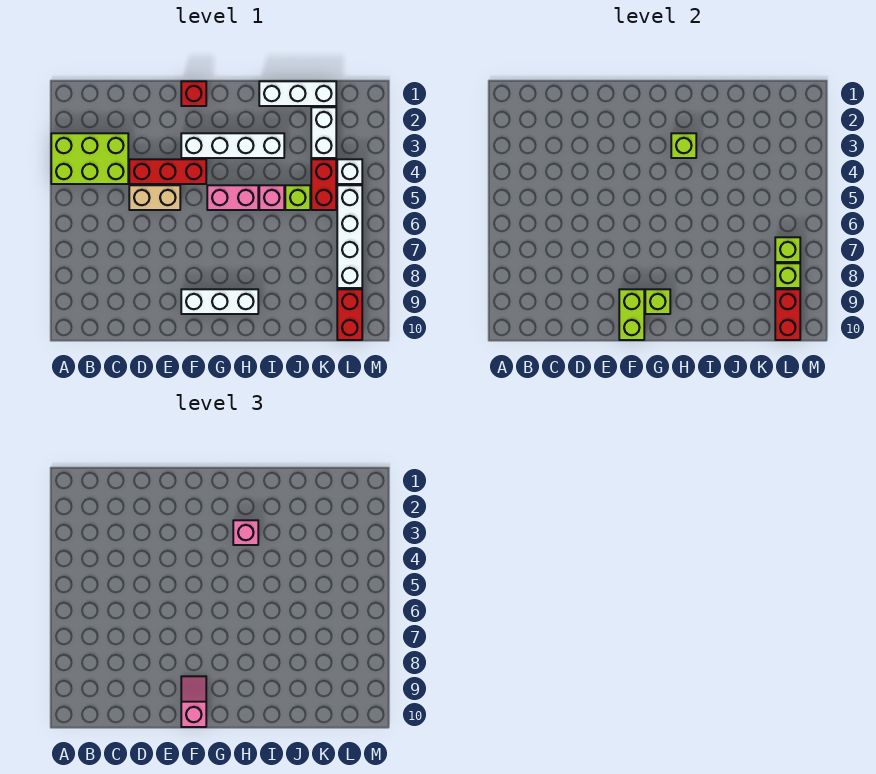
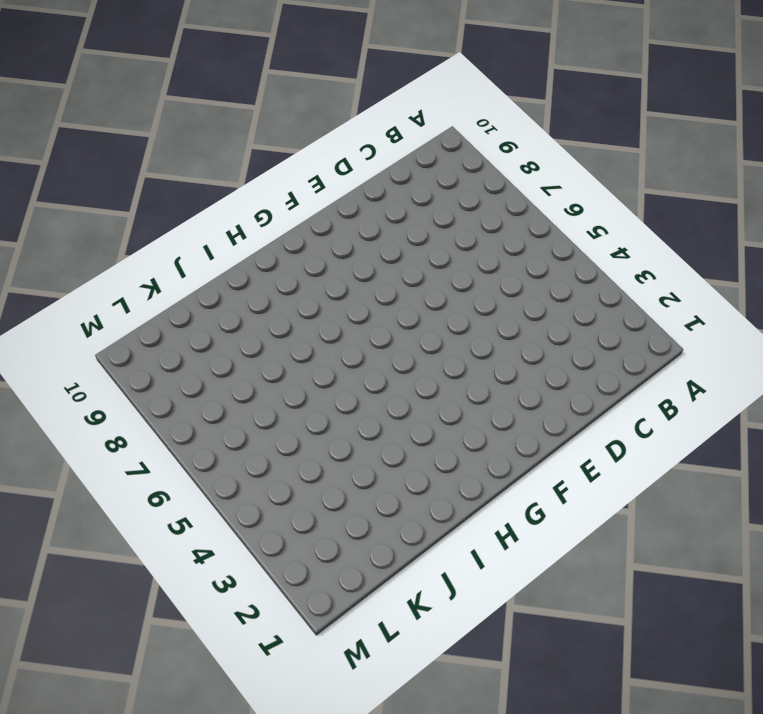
none -> lime brick A3:C4 level 1
none -> red brick D4:F4 level 1
none -> tan brick D5:E5 level 1

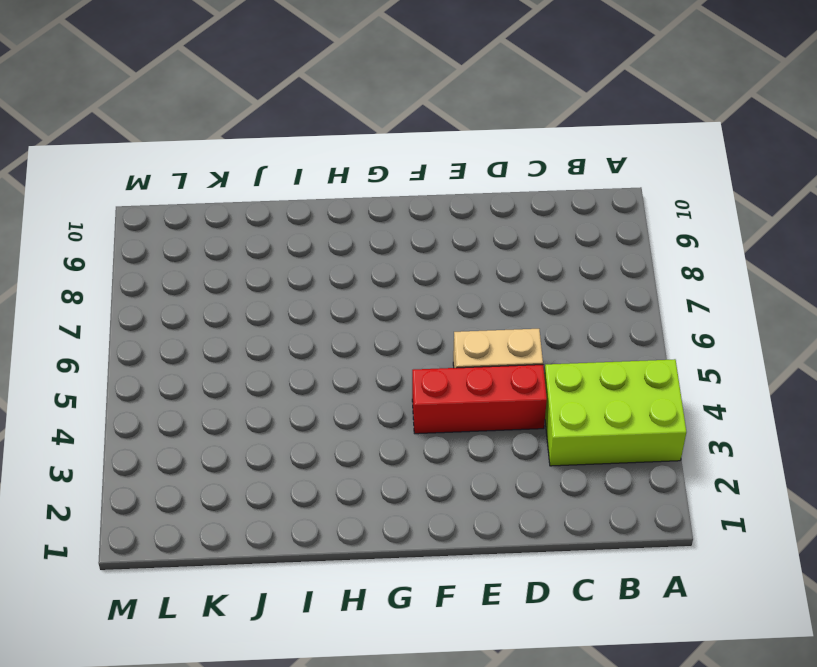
none -> red brick F1 level 1
none -> white brick F3:I3 level 1
none -> white brick F9:H9 level 1

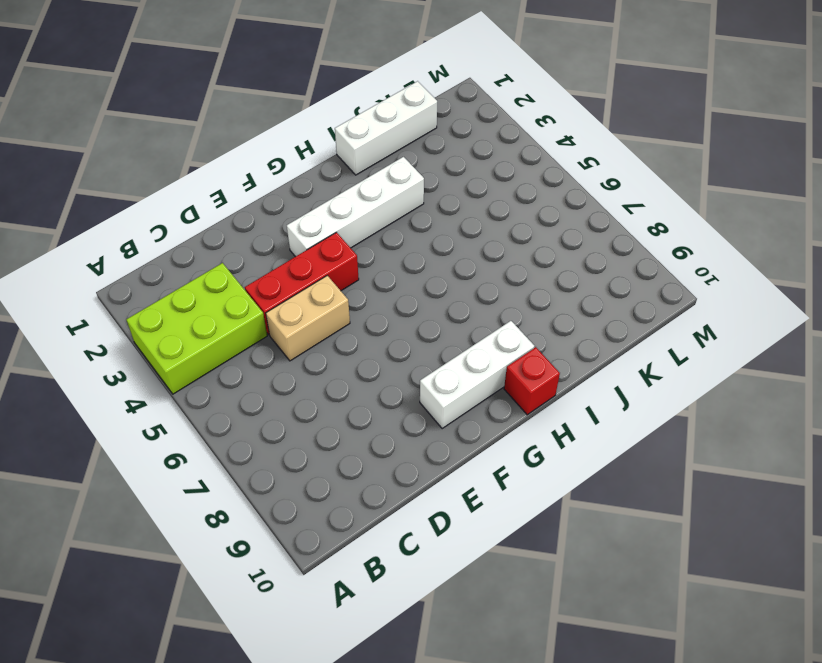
red brick H10 level 1 -> red brick F1 level 1
none -> pink brick G5:H5 level 1
none -> pink brick I5 level 1
none -> lime brick J5 level 1

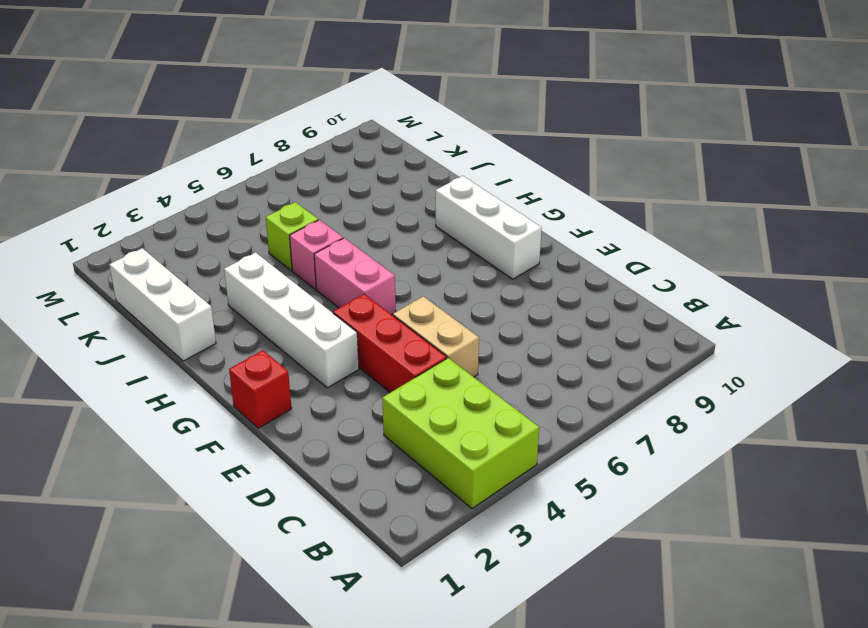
none -> white brick K2:K3 level 1
none -> red brick K4:K5 level 1
none -> white brick L4 level 1

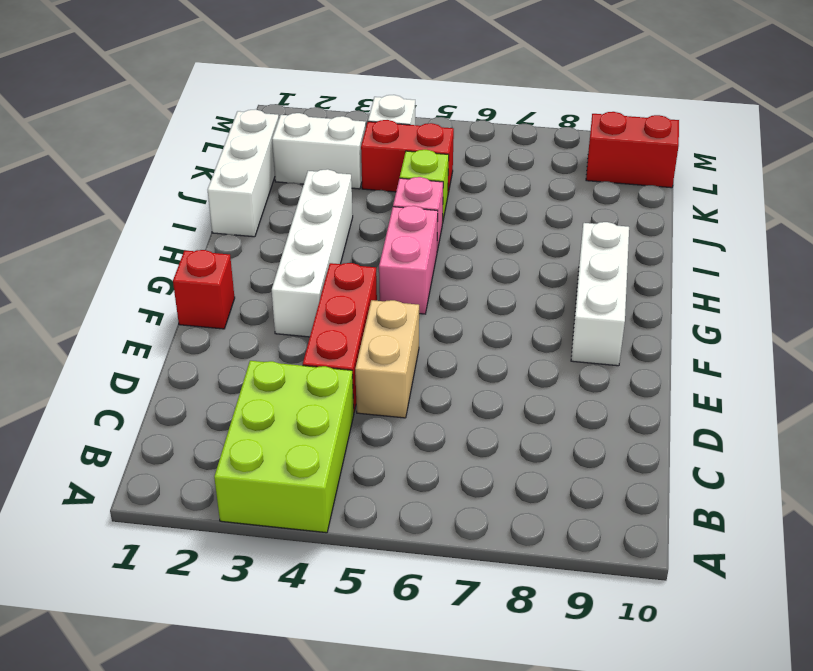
none -> white brick L5:L8 level 1
none -> lime brick F9:F10 level 2
none -> lime brick G9 level 2

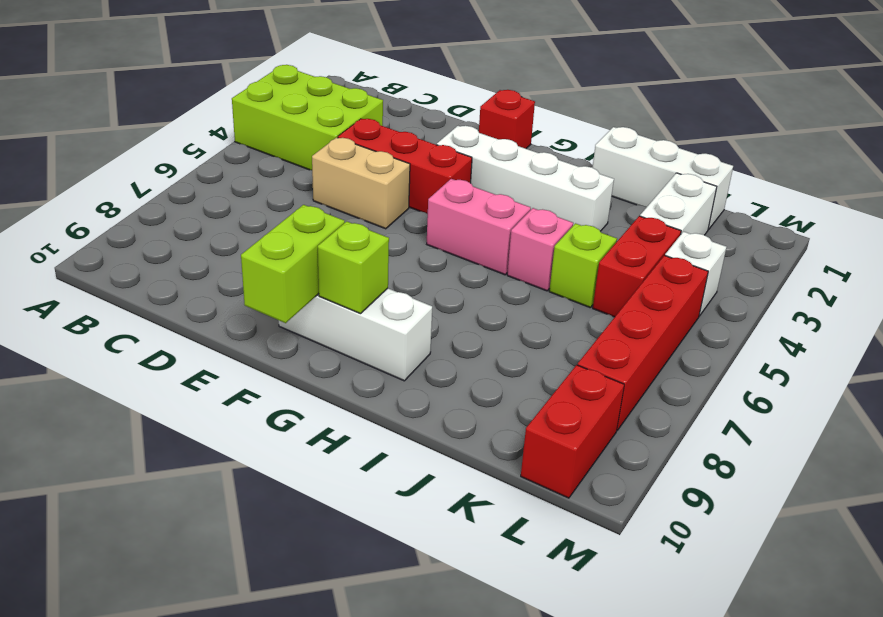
red brick L5:L8 level 1 -> white brick L5:L8 level 1
none -> lime brick H3 level 2
none -> lime brick L7 level 2
none -> lime brick L8 level 2

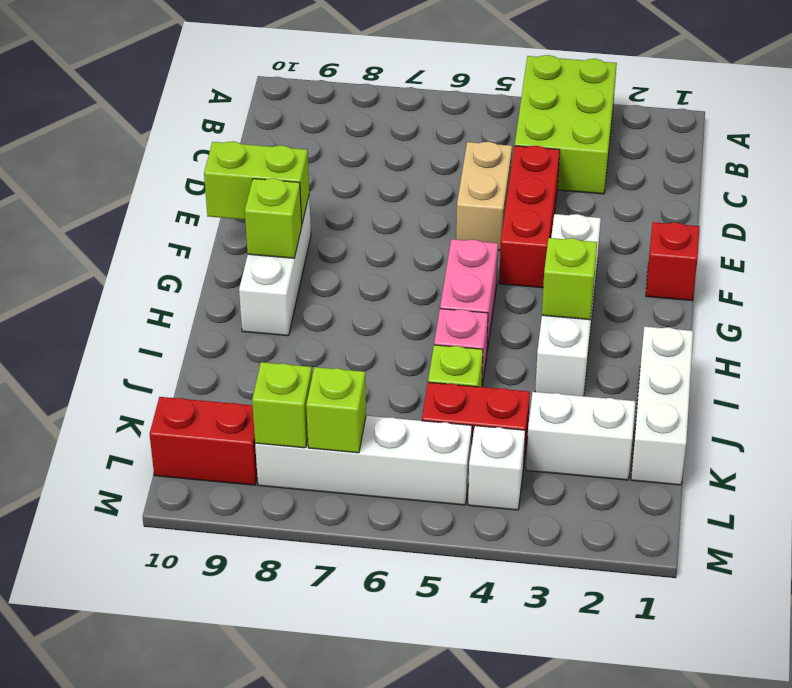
none -> red brick L9:L10 level 2
none -> pink slope F9:F10 level 3 top 10
none -> pink brick H3 level 3

